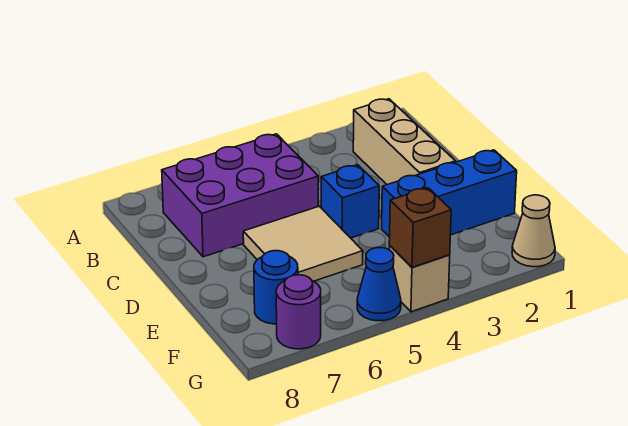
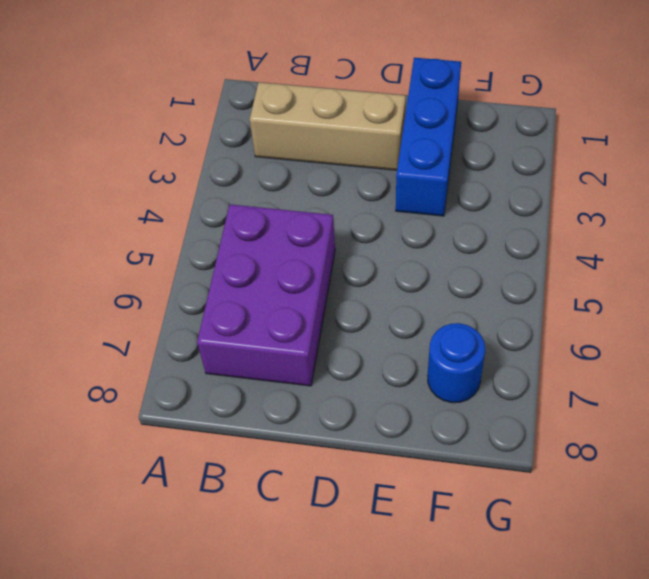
none -> blue brick D4 level 1
none -> tan tile D5:E6 level 1

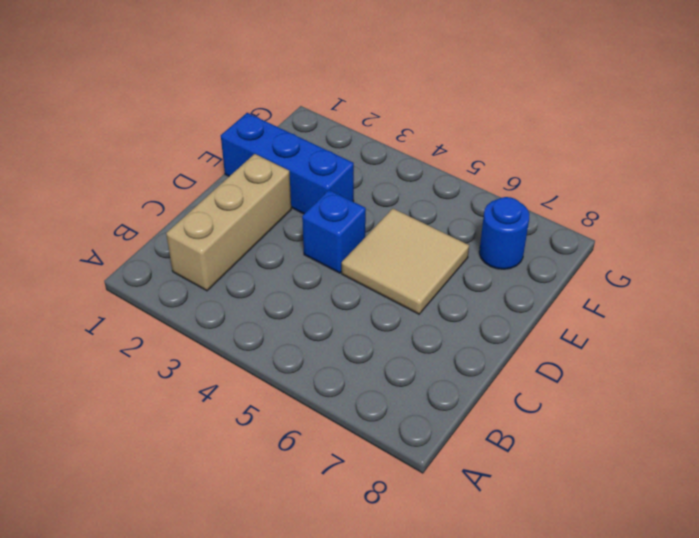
none -> purple brick B5:C7 level 1
none -> tan cone G1 level 1

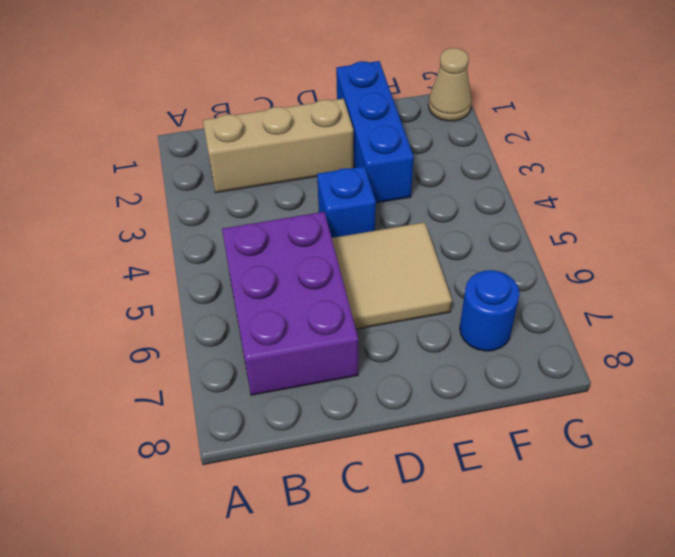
none -> tan brick G4 level 1
none -> blue cone G5 level 1

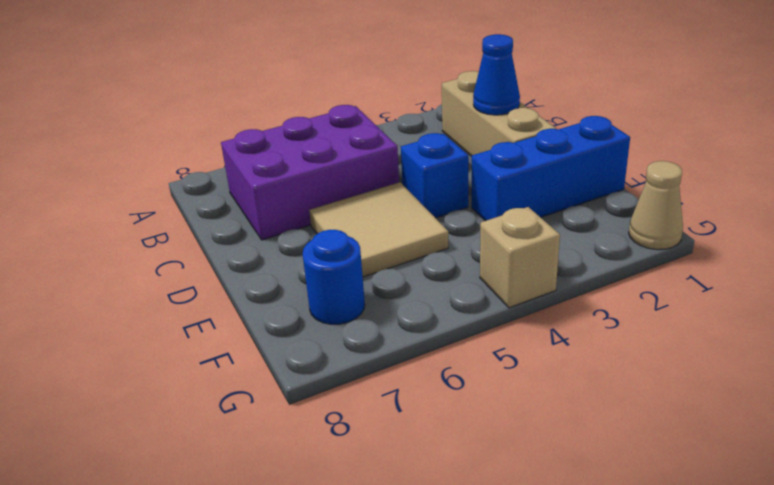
blue cone C2 level 2 -> blue cone G5 level 1
none -> purple round brick G7 level 1
none -> brown brick G4 level 2

